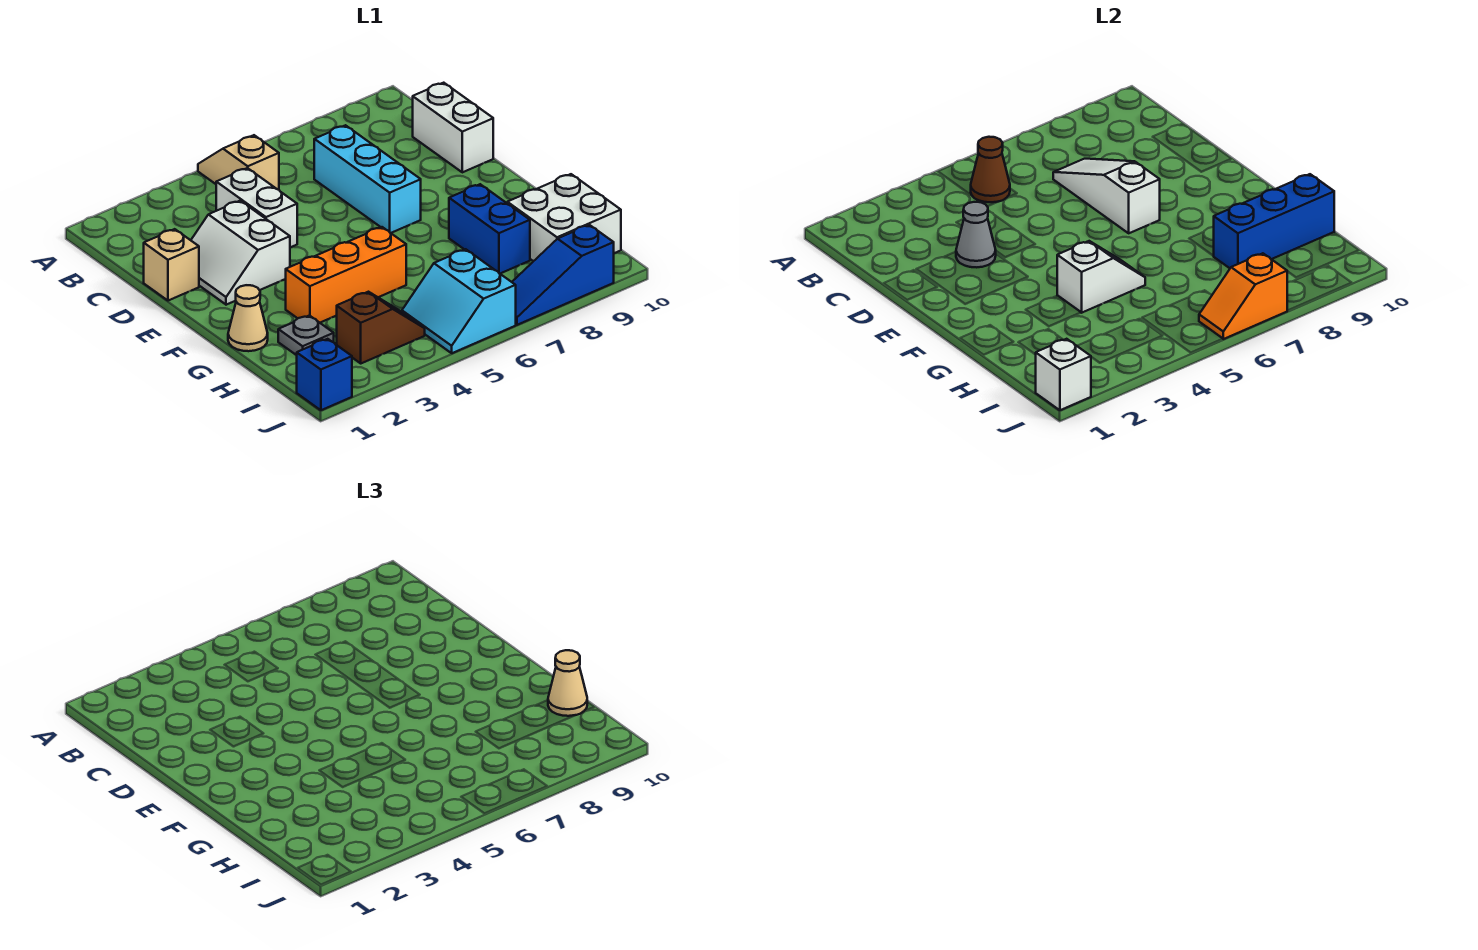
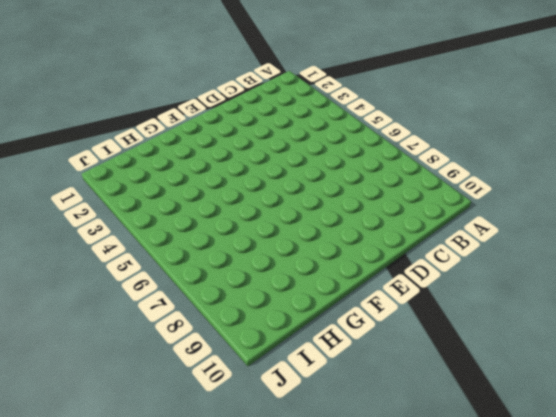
none -> tan slope A5:B5 level 1 top B
none -> white brick C4:D4 level 1
none -> cyan brick C7:E7 level 1

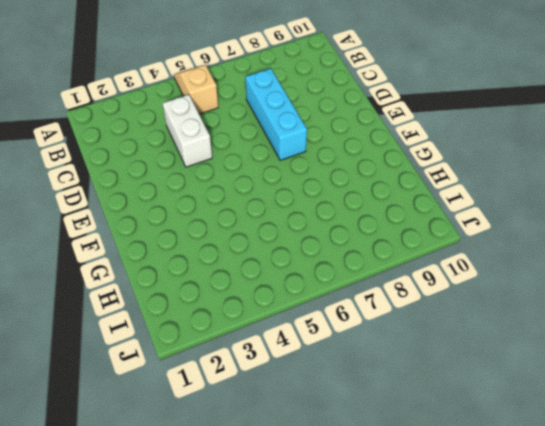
none -> white brick C10:D10 level 1
none -> tan brick D1 level 1
none -> white slope D2:E3 level 1 top 3

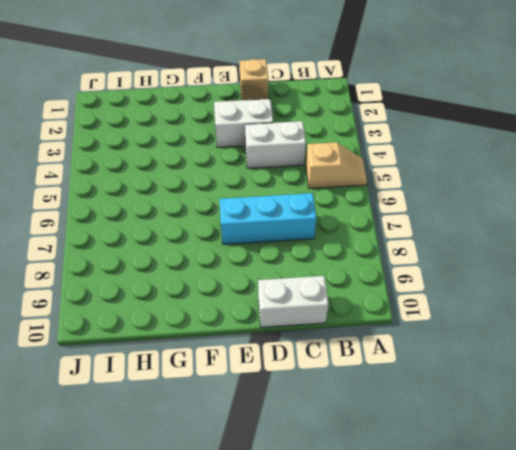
none -> tan cone G1 level 1
none -> orange brick G3:G5 level 1
none -> blue brick G8:H8 level 1

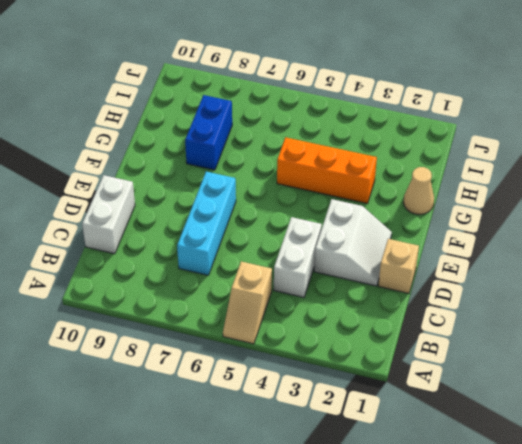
none -> grey plate H2 level 1
none -> white brick H9:I10 level 1
none -> brown slope I3:I4 level 1 top 3

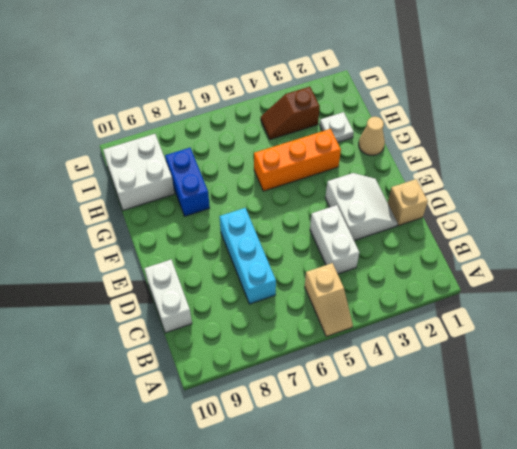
white plate H2 level 1 -> grey plate H2 level 1
none -> cyan slope I5:J6 level 1 top 6
none -> blue brick J1 level 1
none -> blue slope J7:J9 level 1 top 9

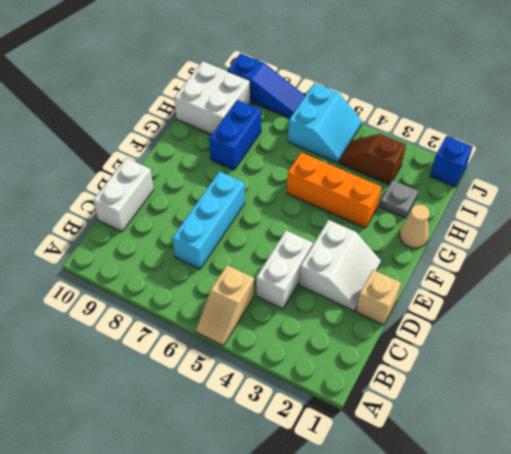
none -> brown cone B5 level 2
none -> white slope C7:E7 level 2 top E
none -> grey cone D3 level 2

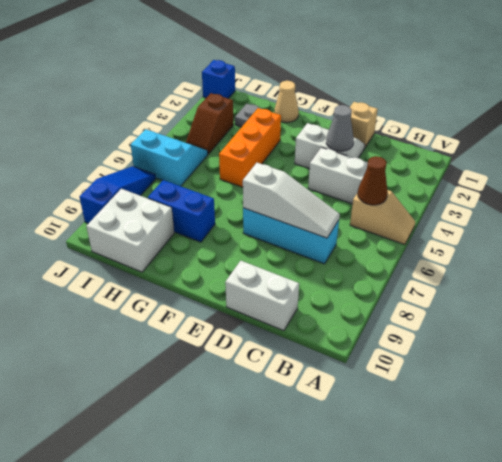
none -> white slope G4:G5 level 2 top 4
none -> blue brick H8:H10 level 2
none -> white brick J1 level 2

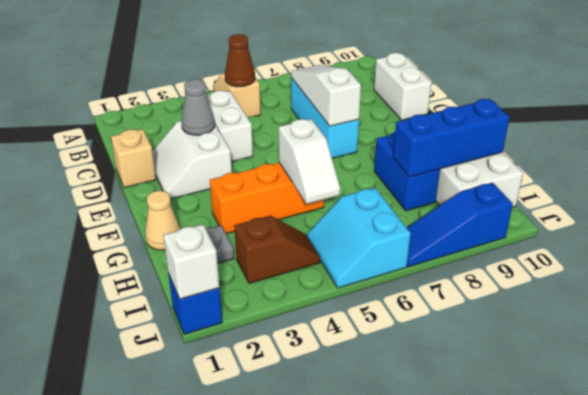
white slope G5:H5 level 2 top G -> white slope G4:G5 level 2 top 4
none -> orange slope J6:J7 level 2 top 7
none -> tan cone H10 level 3

